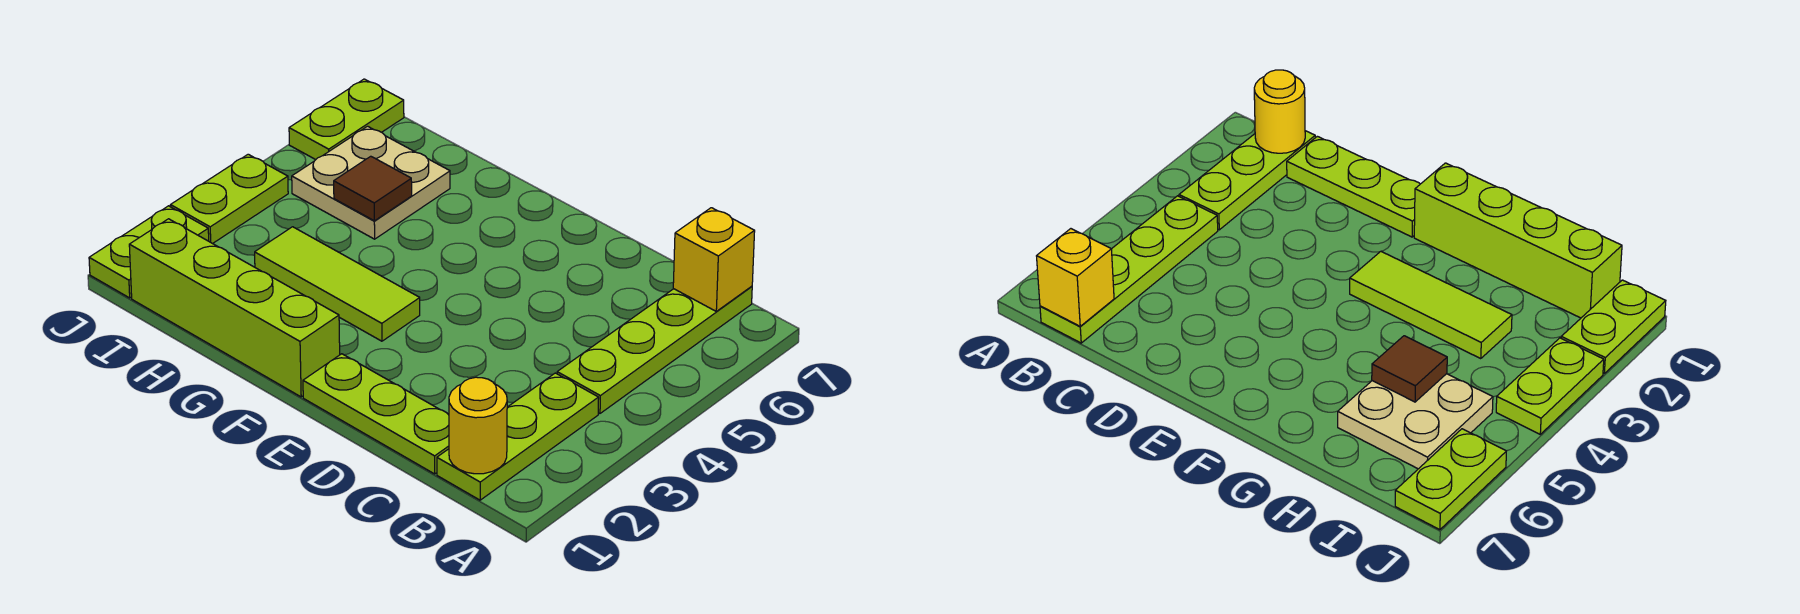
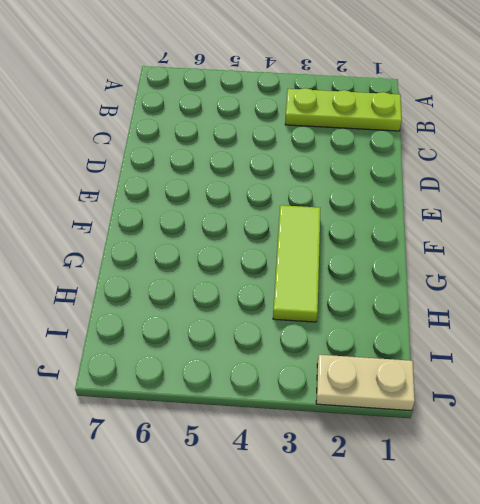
tan plate J1:J2 level 1 -> lime plate J1:J2 level 1
none -> lime plate B4:B7 level 1
none -> lime plate C1:E1 level 1
none -> lime brick F1:I1 level 1

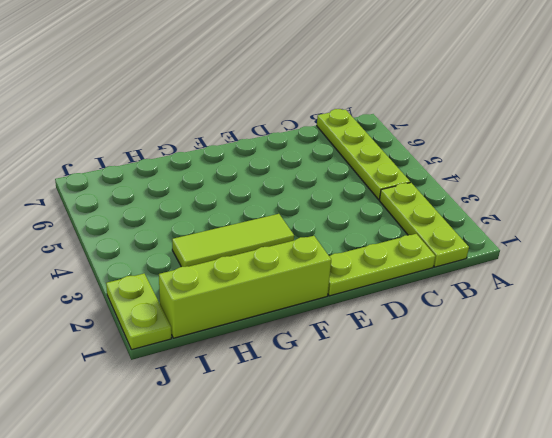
none -> tan plate H5:I6 level 1
none -> lime plate J3:J4 level 1
none -> lime plate J6:J7 level 1

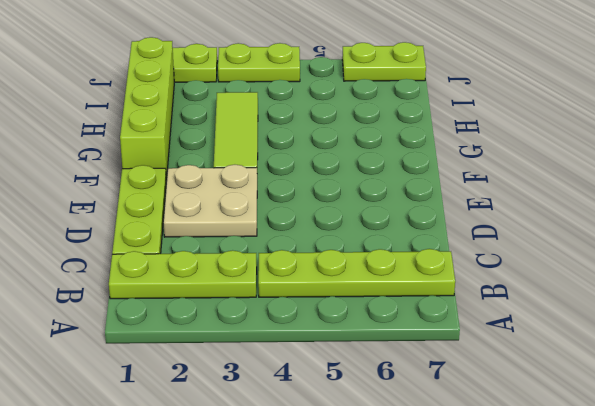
tan plate D2:E3 level 1 -> tan plate H5:I6 level 1
none -> yellow round brick B1 level 2
none -> yellow brick B7 level 2
none -> brown tile H5 level 2

